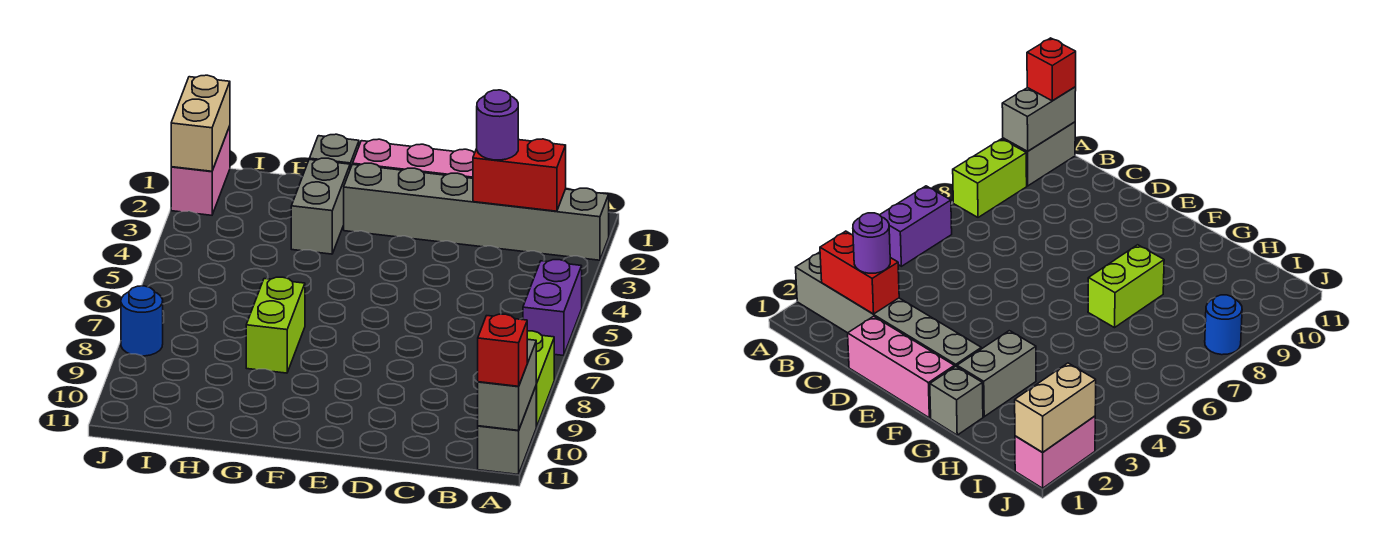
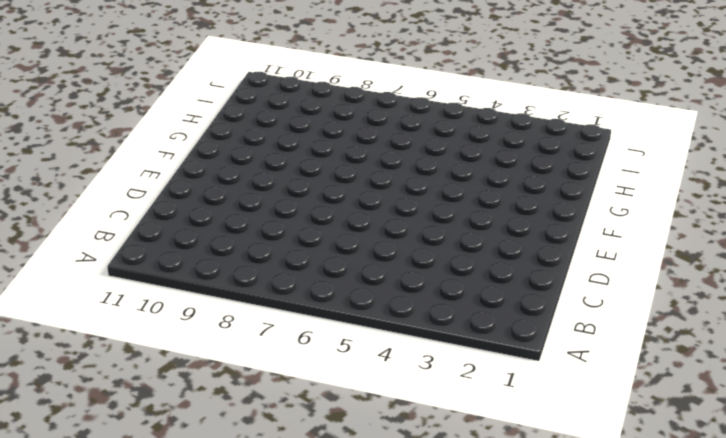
none -> grey brick A2:F2 level 1
none -> purple brick A5:A6 level 1
none -> lime brick A8:A9 level 1

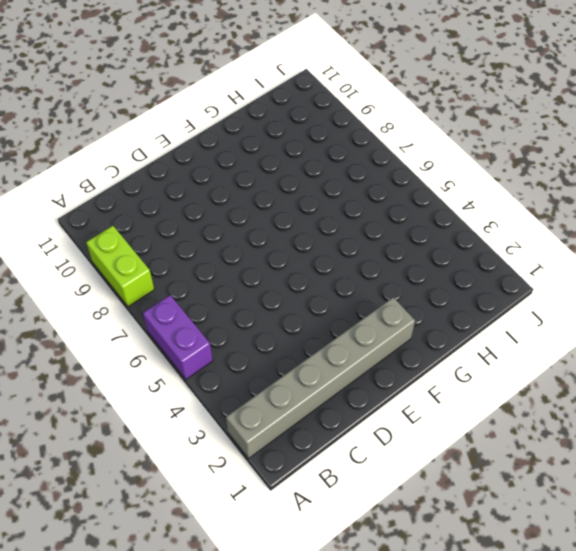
none -> grey brick A10:A11 level 1
none -> pink brick D1:F1 level 1
none -> grey brick G1 level 1

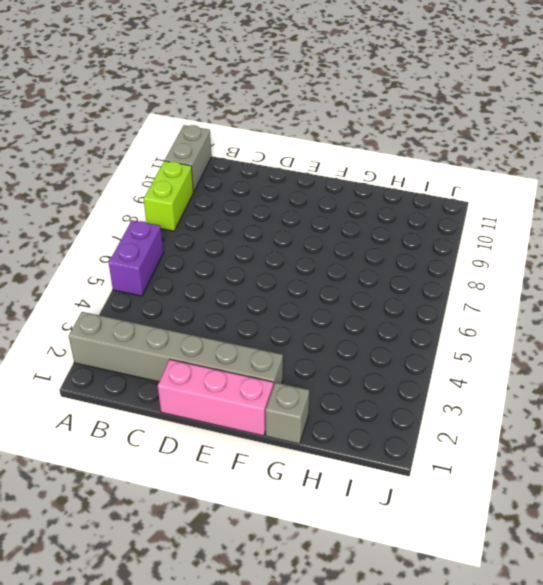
none -> grey brick G2:G3 level 1
none -> lime brick G7:G8 level 1
none -> pink brick J1:J2 level 1

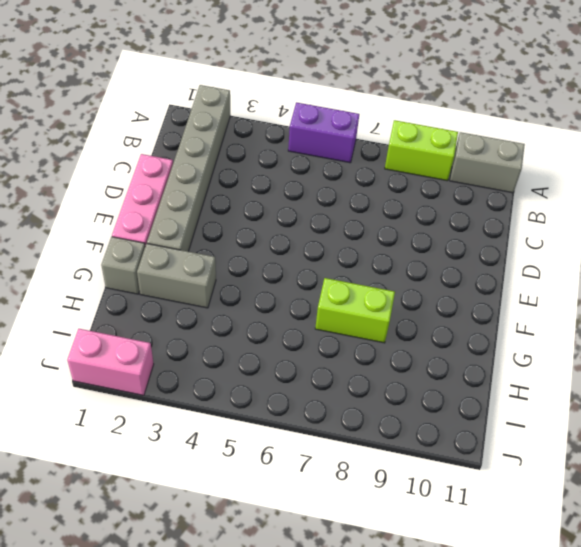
none -> blue round brick J8 level 1
none -> grey brick A10:A11 level 2
none -> red brick B2:C2 level 2

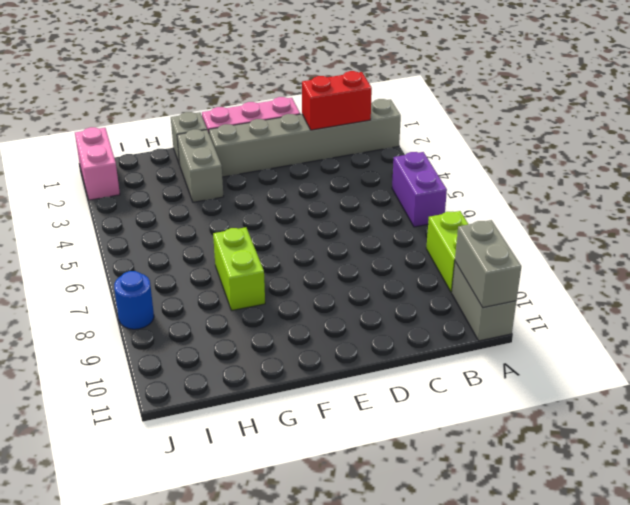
none -> tan brick J1:J2 level 2
none -> red brick A11 level 3
none -> purple round brick C2 level 3

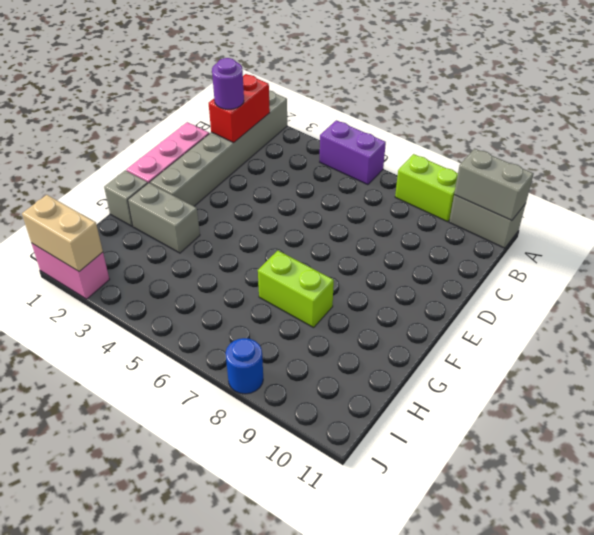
none -> red brick A11 level 3

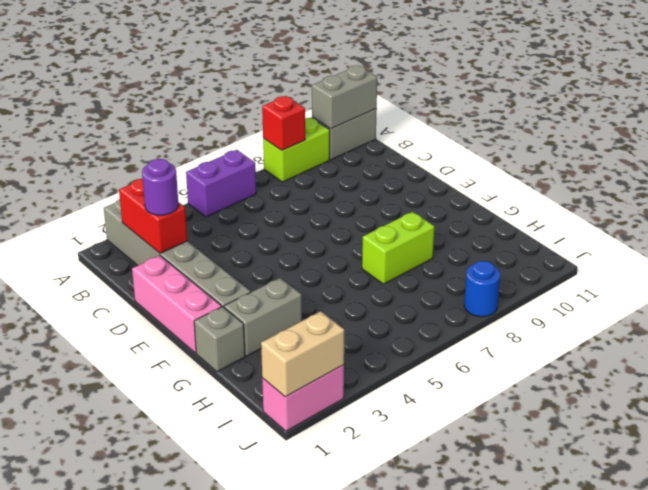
red brick A8 level 2 -> red brick A11 level 3

